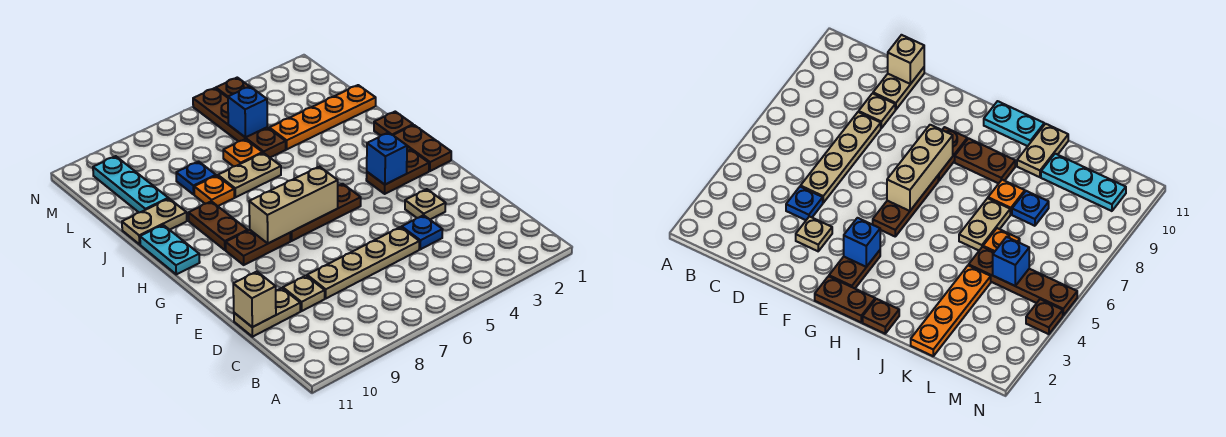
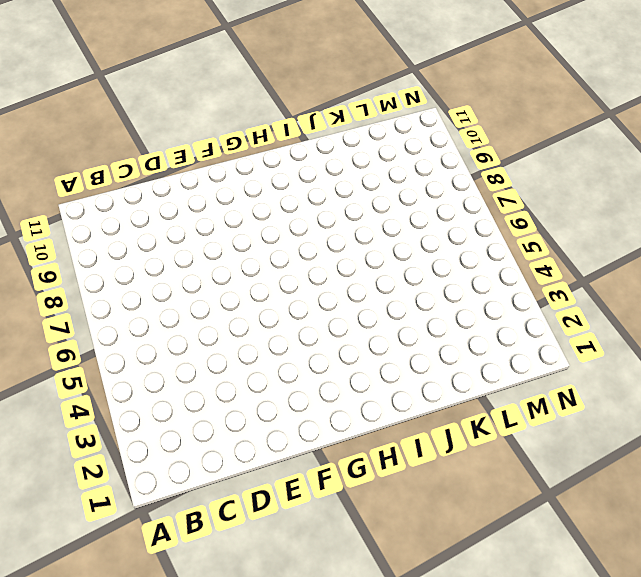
none -> blue plate D4 level 1
none -> tan plate D5:D8 level 1
none -> tan plate D9 level 1

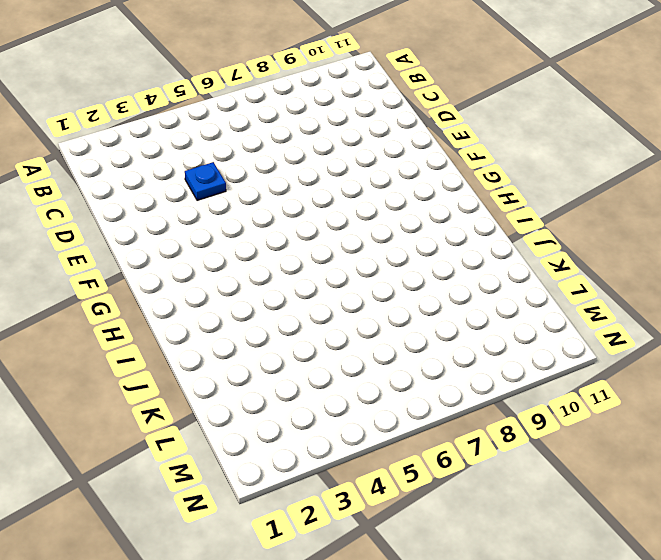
none -> tan plate D5:D8 level 1
none -> tan plate D9 level 1
none -> tan plate D10:D11 level 1

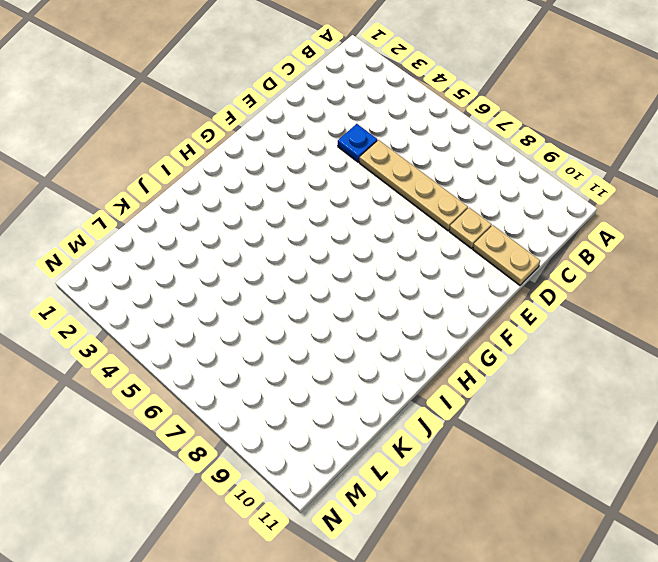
none -> tan plate E3 level 1
none -> brown plate G1:H1 level 1
none -> brown plate G2:G3 level 1

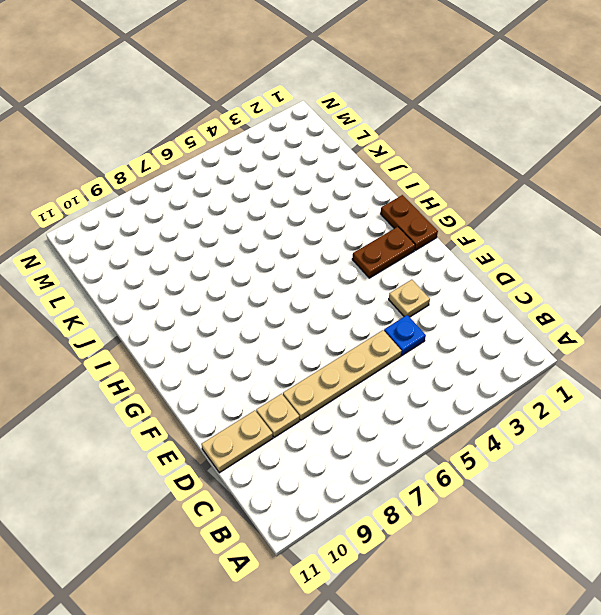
none -> brown plate G5:G7 level 1
none -> brown plate G8:G9 level 1
none -> brown plate H9:I9 level 1

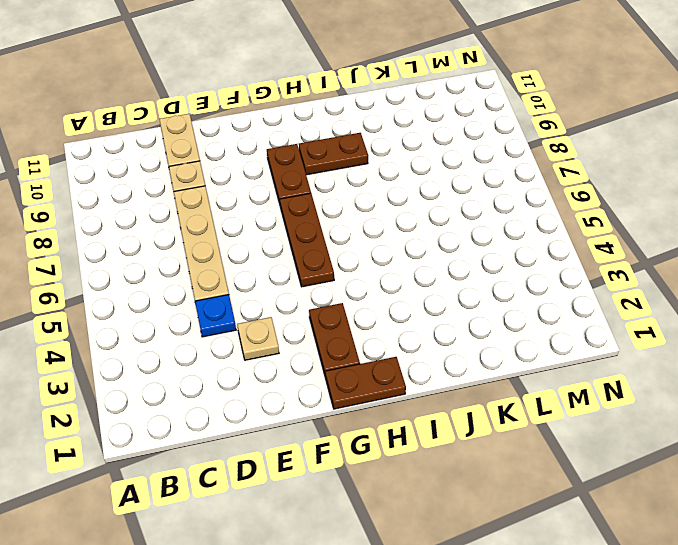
none -> cyan plate H11:I11 level 1
none -> brown plate I1 level 1
none -> tan plate J6:J7 level 1

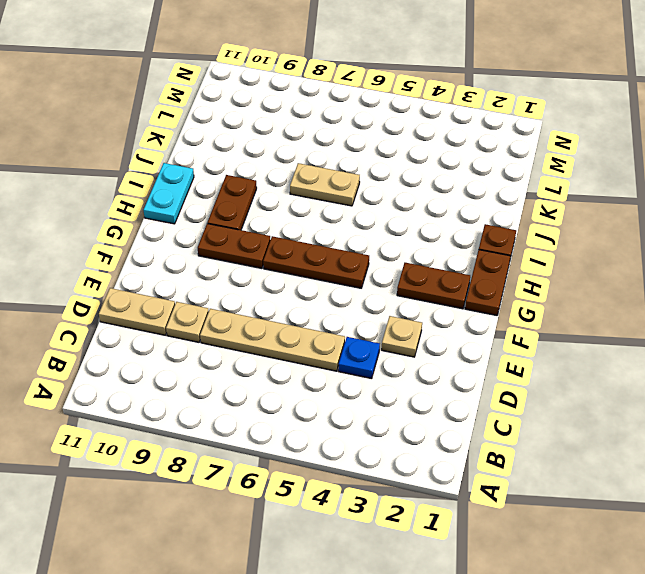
none -> orange plate J8 level 1
none -> tan plate J10:J11 level 1
none -> orange plate K1:K4 level 1

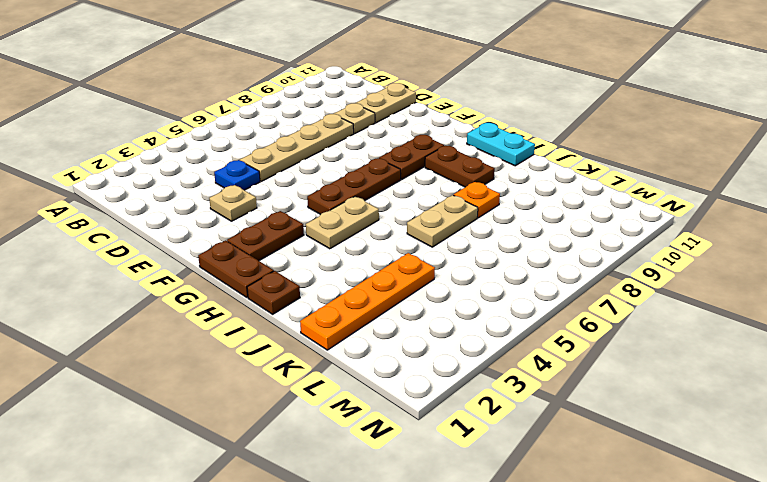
tan plate H4:H5 level 1 -> tan plate J10:J11 level 1
none -> brown plate K5:N5 level 1
none -> orange plate K6 level 1
none -> blue plate K8 level 1

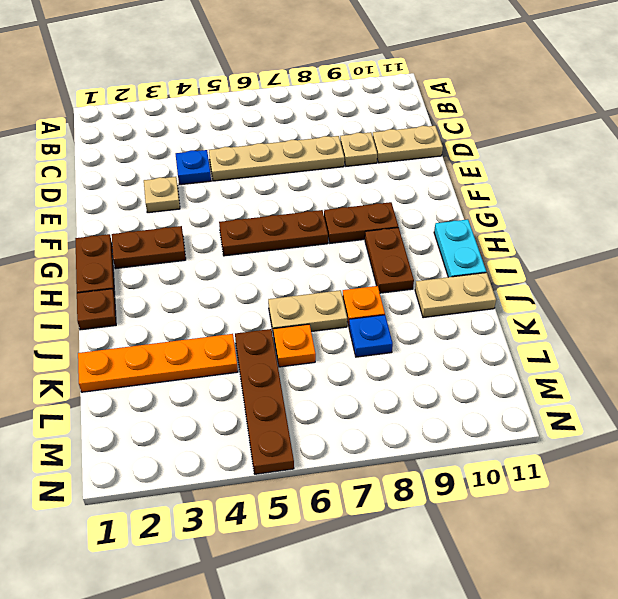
none -> cyan plate K10:M10 level 1
none -> brown plate N4 level 1
none -> tan brick D11 level 2

